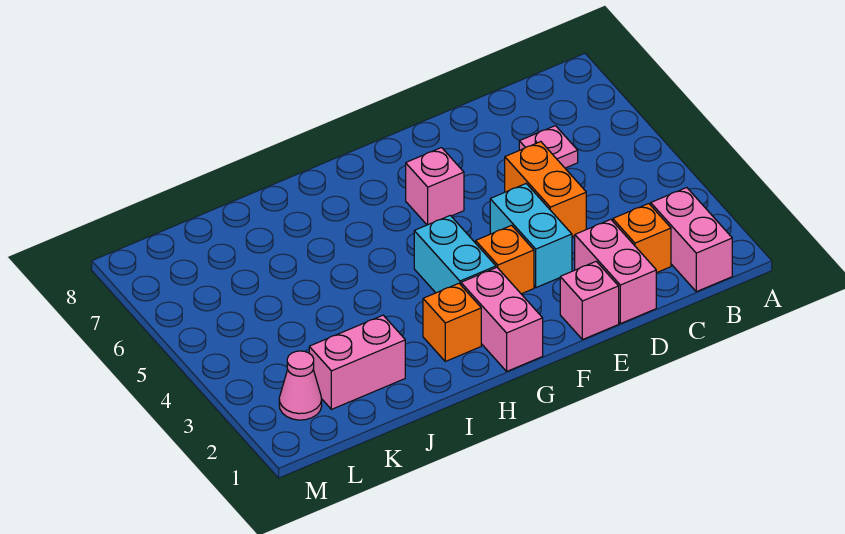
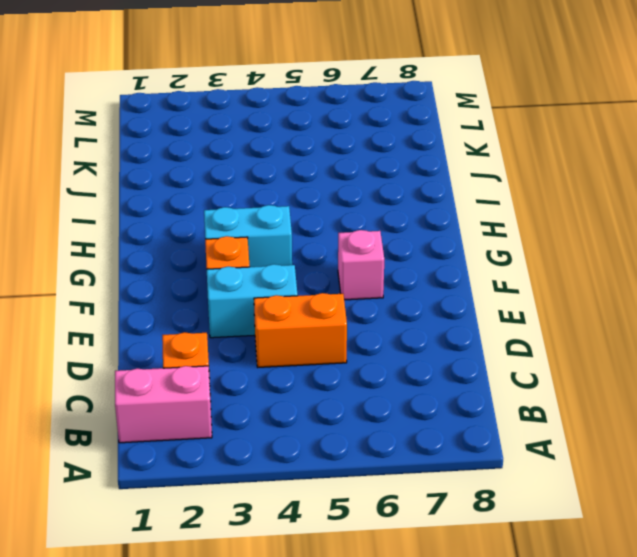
none -> pink plate C6 level 1
none -> pink brick D1:D2 level 1
none -> pink brick E1 level 1

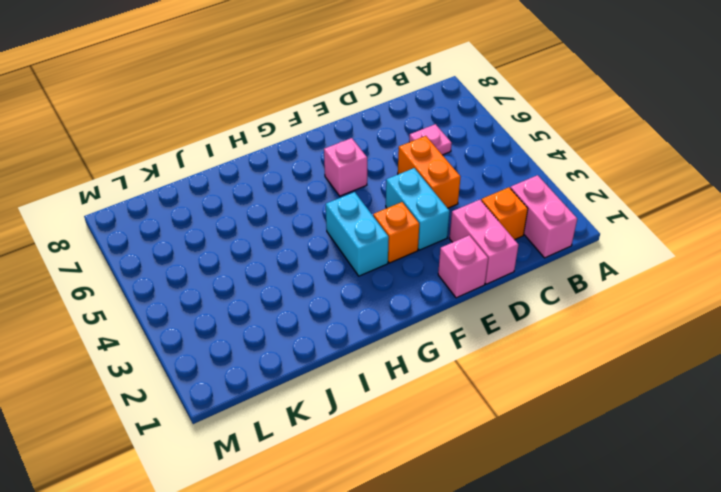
none -> pink brick G1:G2 level 1
none -> orange brick H2 level 1
none -> pink brick J2:K2 level 1

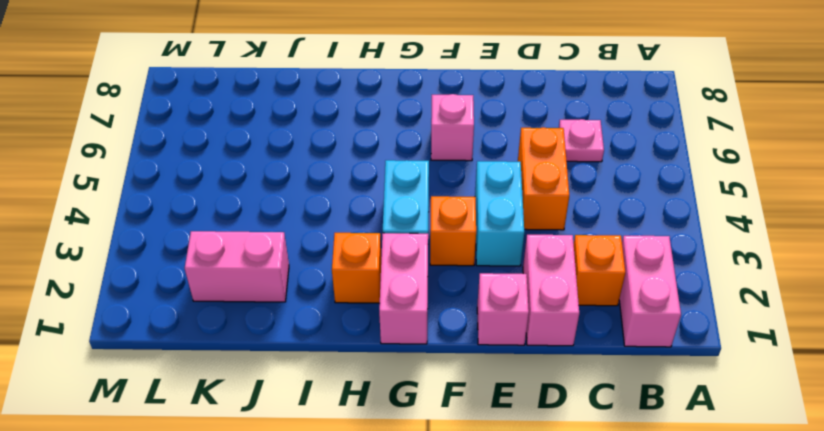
none -> pink cone L2 level 1

